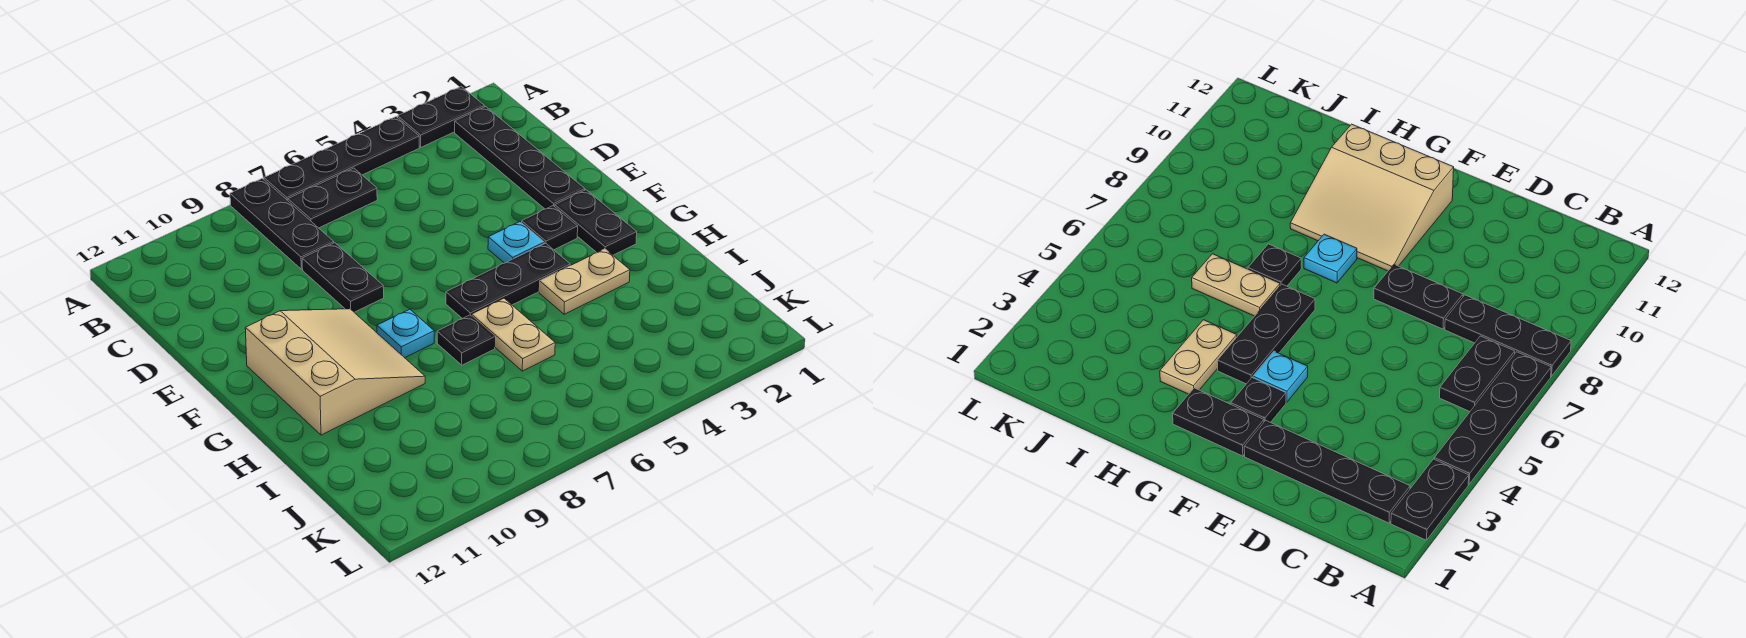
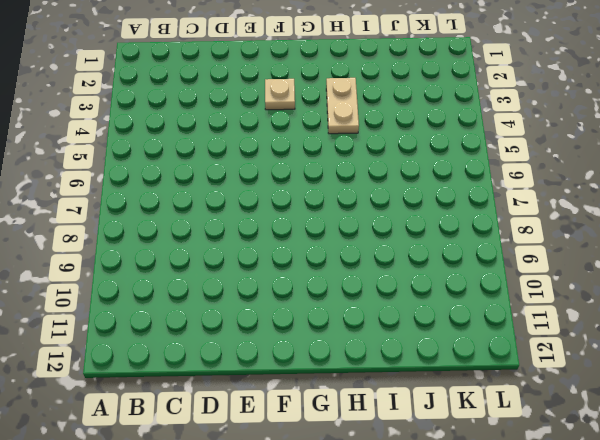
tan plate F3 level 1 -> black plate F3 level 1
none -> black plate A2:A3 level 1
none -> black plate A4:A7 level 1
none -> black plate A8:C8 level 1

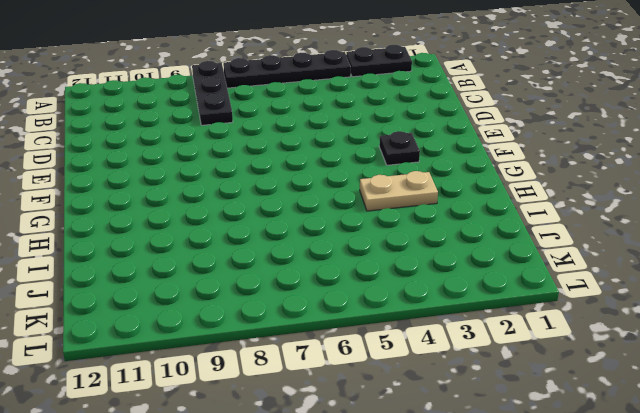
none -> black plate B2:E2 level 1
none -> black plate B6:B7 level 1
none -> black plate D8:E8 level 1

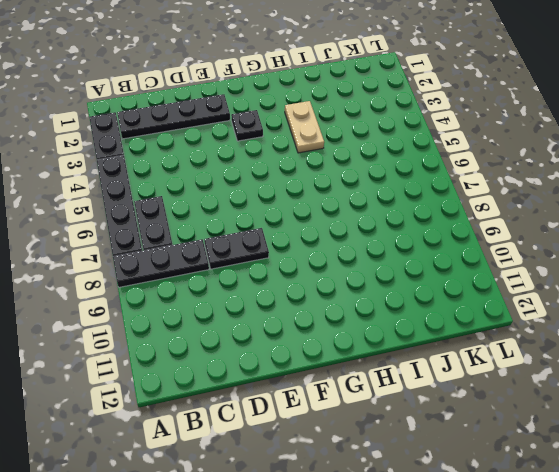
none -> black plate F2:G2 level 1
none -> cyan plate F4 level 1
none -> tan slope F9:H11 level 1 top 11

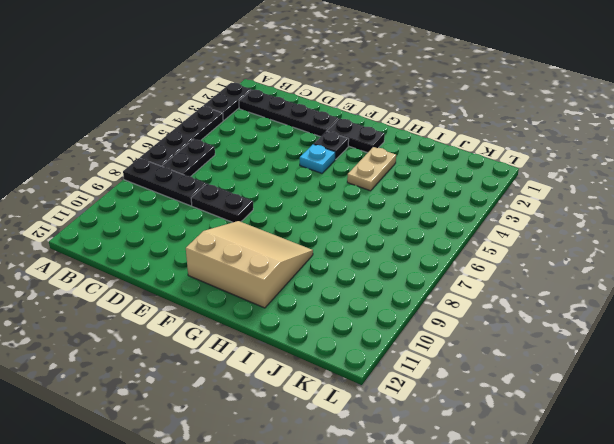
none -> black plate G4:G6 level 1
none -> cyan plate G8 level 1
none -> tan plate H6:I6 level 1

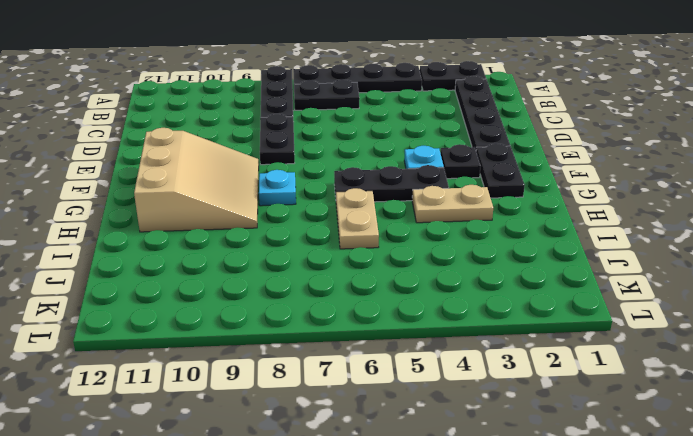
none -> black plate H7 level 1

